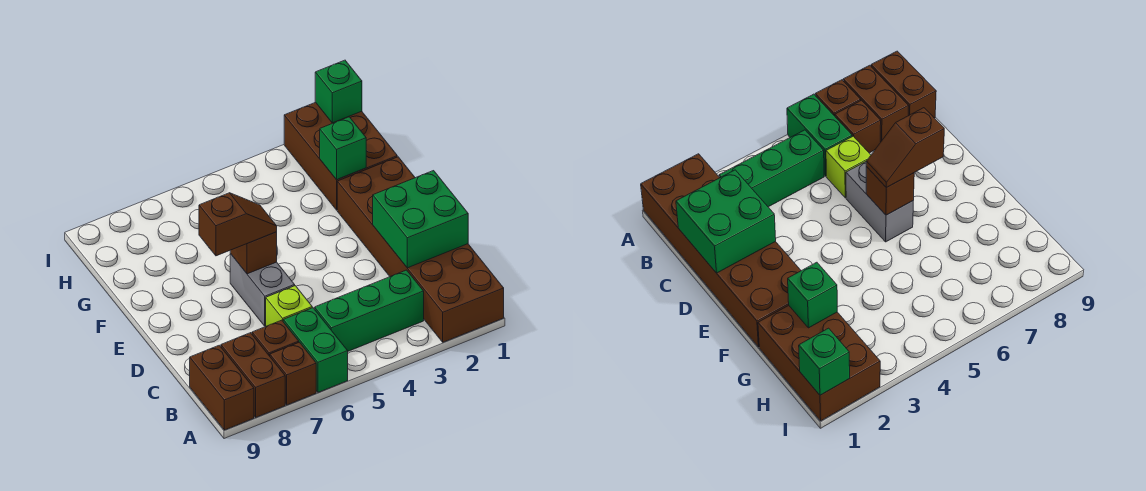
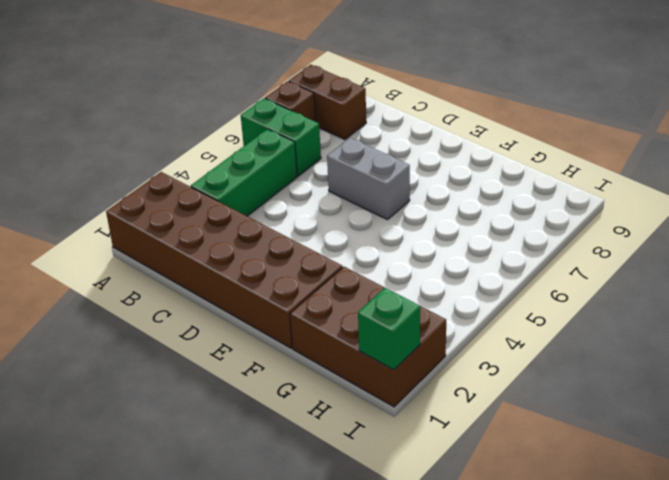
none -> brown brick A9:B9 level 1
none -> brown brick B7 level 1
none -> lime brick C6 level 1

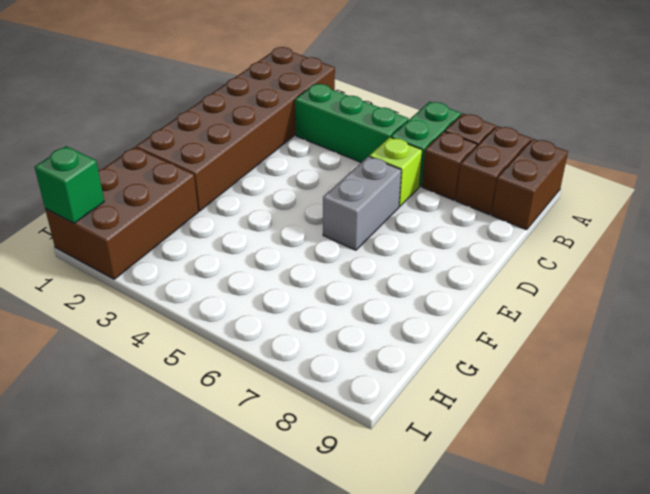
none -> green brick C1:D2 level 2
none -> brown brick E6 level 2
none -> green brick G2 level 2

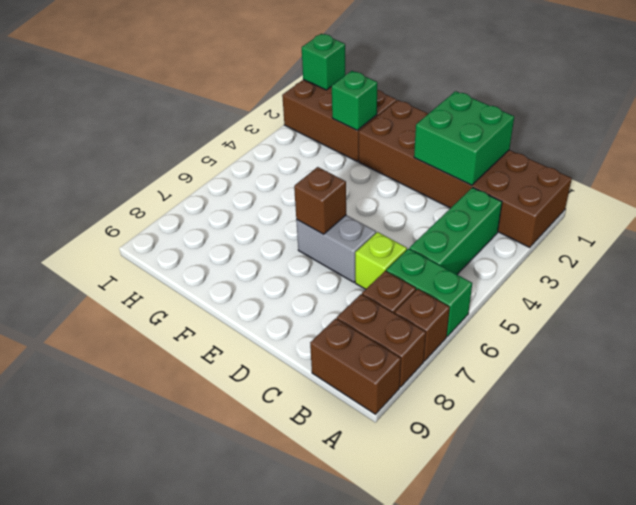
none -> brown slope E6:E7 level 3 top 7

